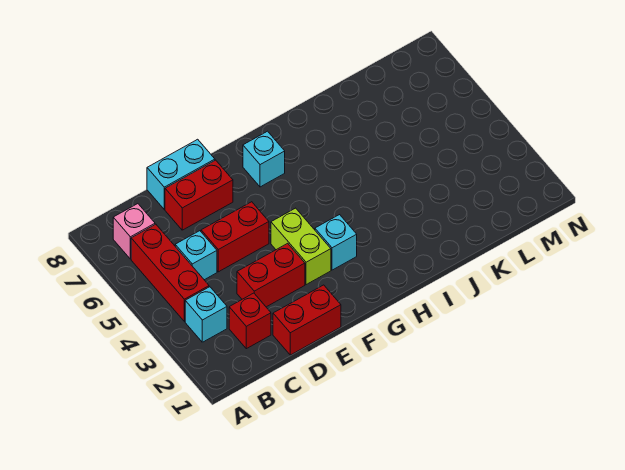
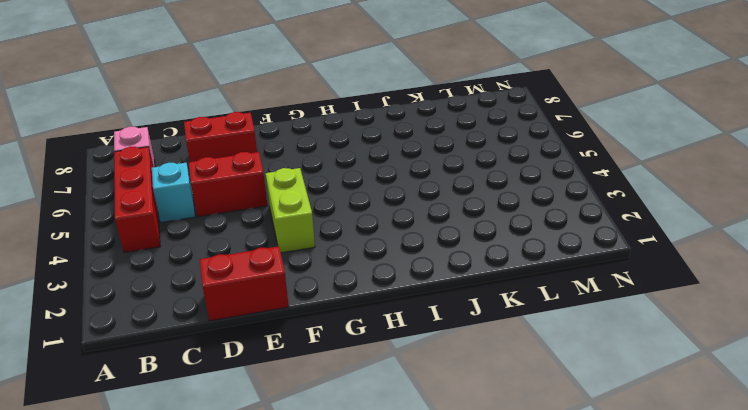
none -> cyan brick B3 level 1
none -> red brick C2 level 1
none -> red brick D3:E3 level 1

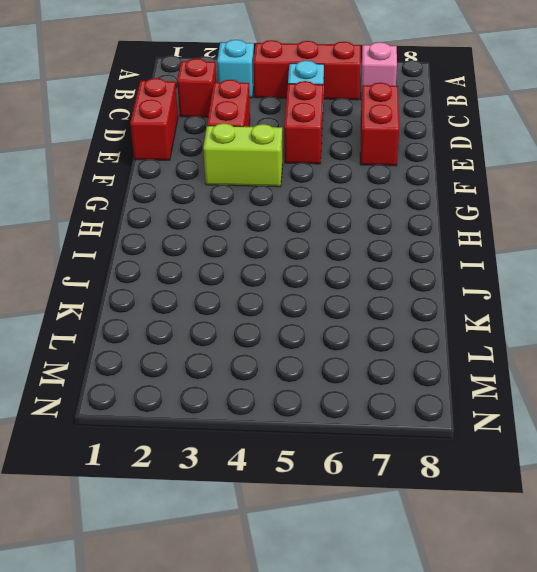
none -> cyan brick D8:E8 level 1
none -> cyan brick G3 level 1
none -> cyan brick G7 level 1

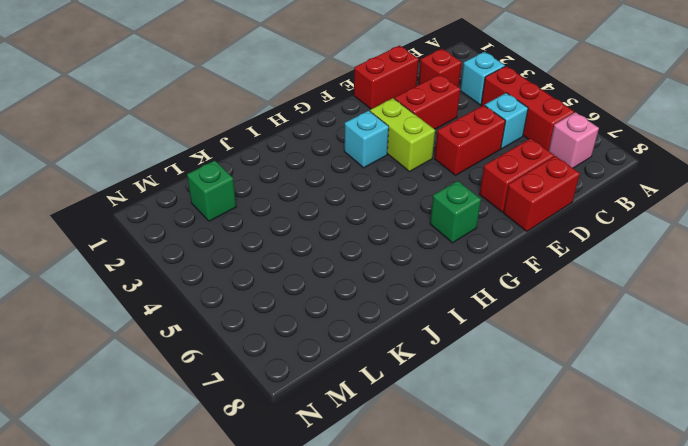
red brick D8:E8 level 1 -> cyan brick D8:E8 level 1
green brick G7 level 1 -> cyan brick G7 level 1
green brick L2 level 1 -> none

